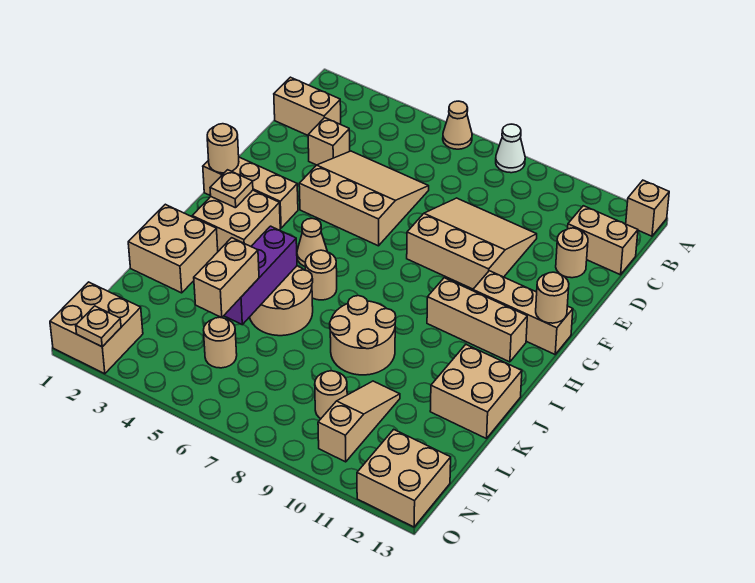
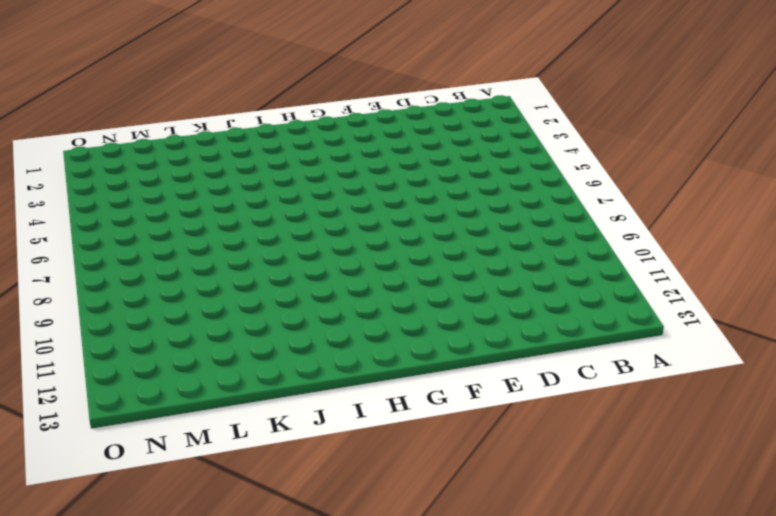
none -> tan cone A6 level 1
none -> white cone A8 level 1
none -> tan brick A13 level 1
none -> tan brick C1:C2 level 1

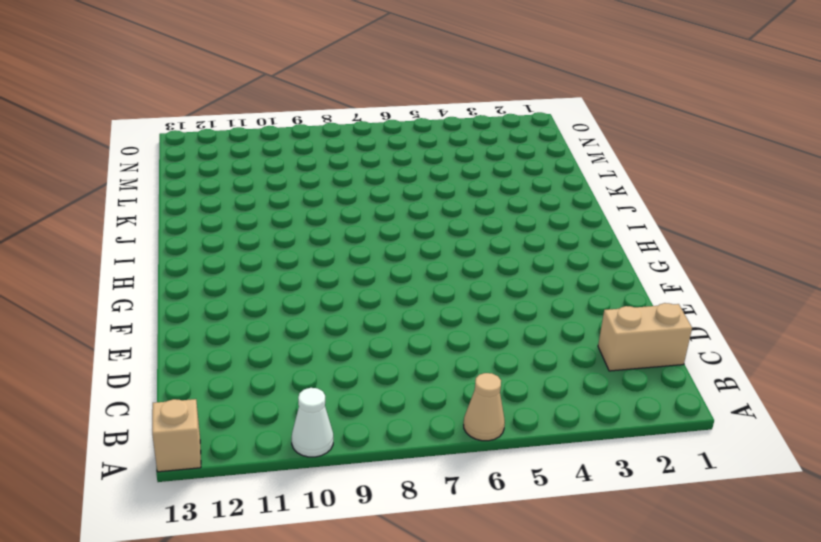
white cone A10 level 1 -> white cone A8 level 1
none -> tan brick C12:C13 level 1
none -> tan brick D3 level 1
none -> tan slope D4:F6 level 1 top F
none -> tan slope D8:F10 level 1 top F

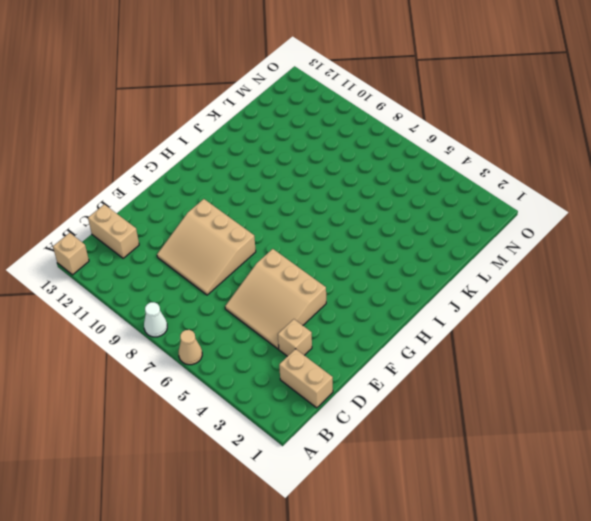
none -> tan round brick D12 level 1
none -> tan brick G1:G3 level 1
none -> tan brick G11:G13 level 1
none -> tan brick H2:I3 level 1

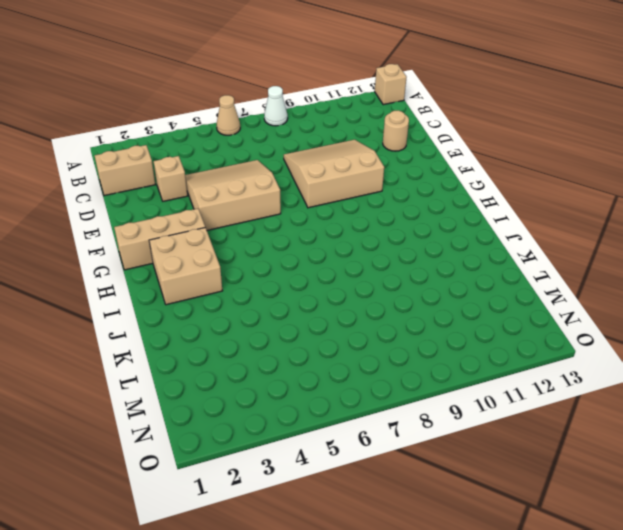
none -> tan brick C12:C13 level 1
none -> tan brick G11:G13 level 1
none -> tan cone H5 level 1
none -> tan brick H10:H12 level 1

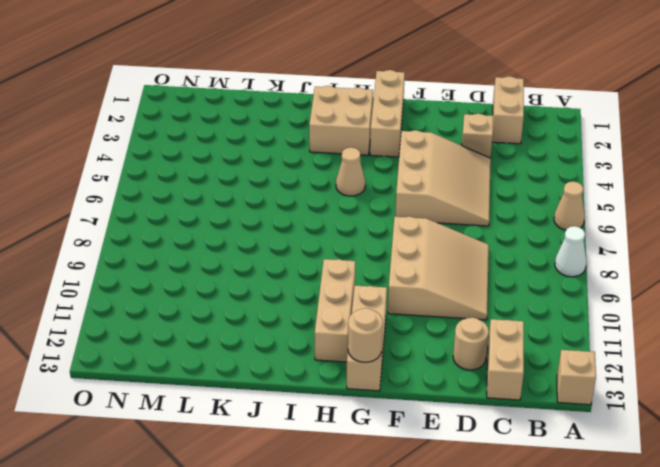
none -> tan round brick I6 level 1
none -> tan brick J1:K2 level 1
none -> tan round brick J5:K6 level 1
none -> tan round brick J8:K9 level 1

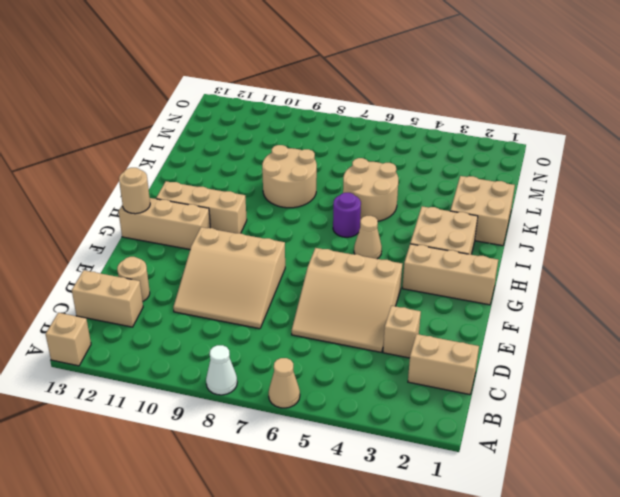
purple round brick I6 level 1 -> tan round brick I6 level 1
none -> tan brick J12:K13 level 1
none -> tan slope L10:N10 level 1 top N
none -> tan round brick M5 level 1
none -> tan round brick M9 level 1

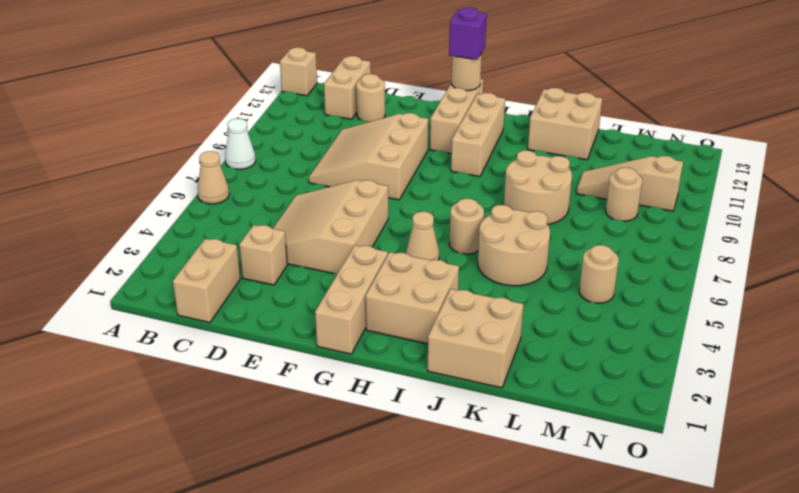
purple brick G13 level 3 -> none
none -> tan brick N1:O2 level 1
none -> tan brick N12:O13 level 1
none -> tan round brick G1 level 2
none -> tan plate H2 level 2

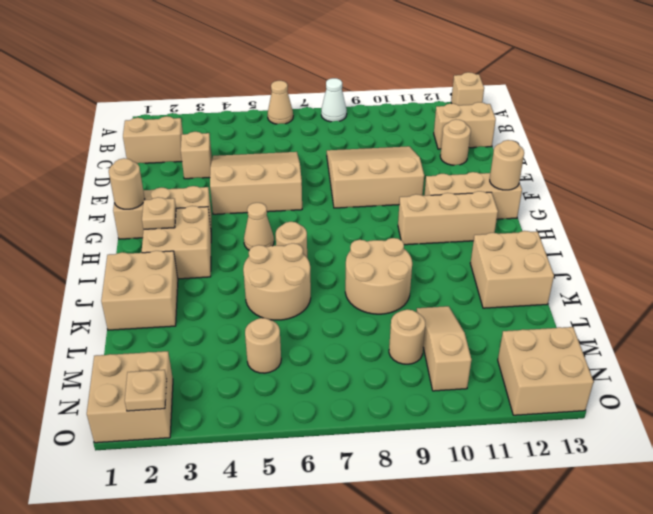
none -> purple brick J5:L5 level 2
none -> tan brick L5:M5 level 3

